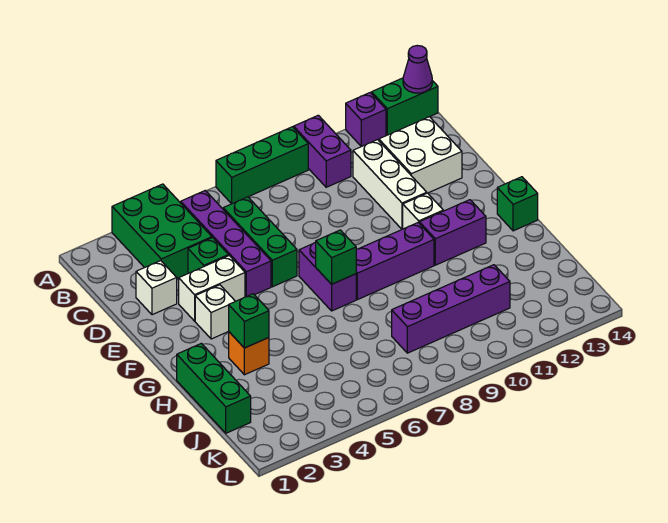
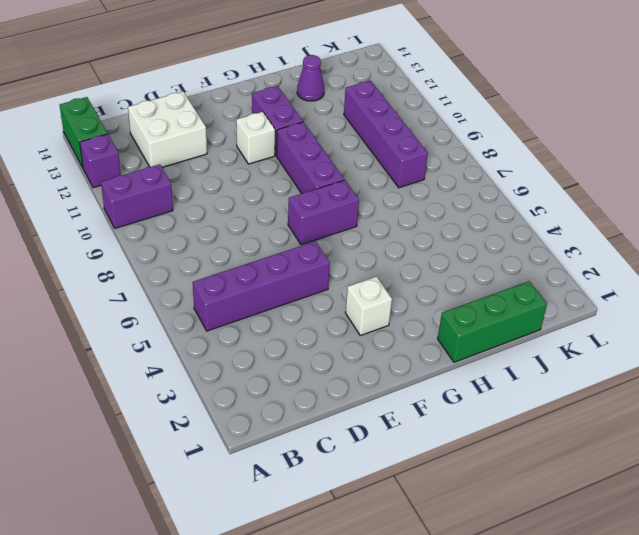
purple cone I13 level 1 -> purple cone A14 level 2
none -> green brick A3:C4 level 1
none -> green brick A7:A9 level 1
none -> green brick C6:E6 level 1

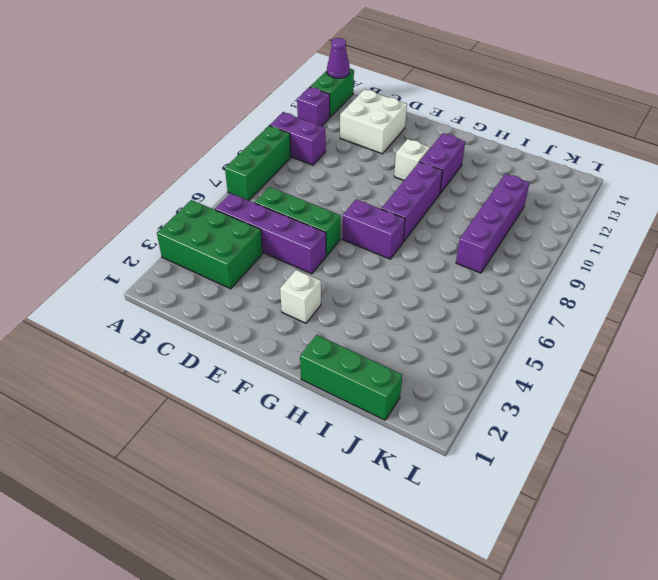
none -> white brick C11:E11 level 1
none -> white brick D2 level 1
none -> green brick D4 level 1

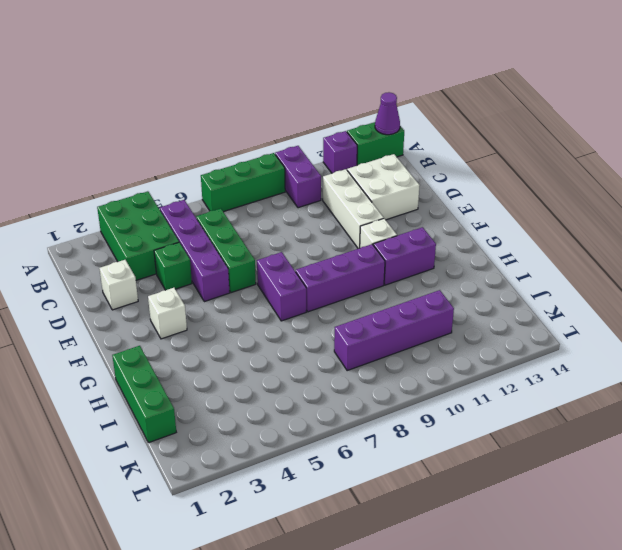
none -> white brick E3:E4 level 1
none -> green brick G14 level 1
none -> orange brick H3 level 1

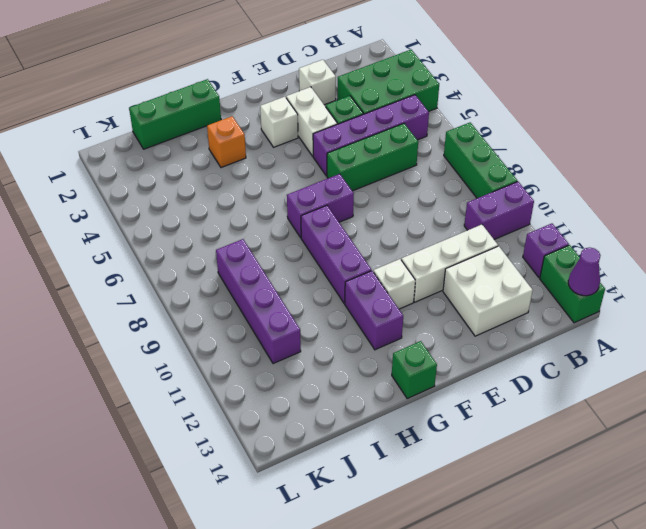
none -> green brick G7 level 2
none -> green brick H3 level 2

